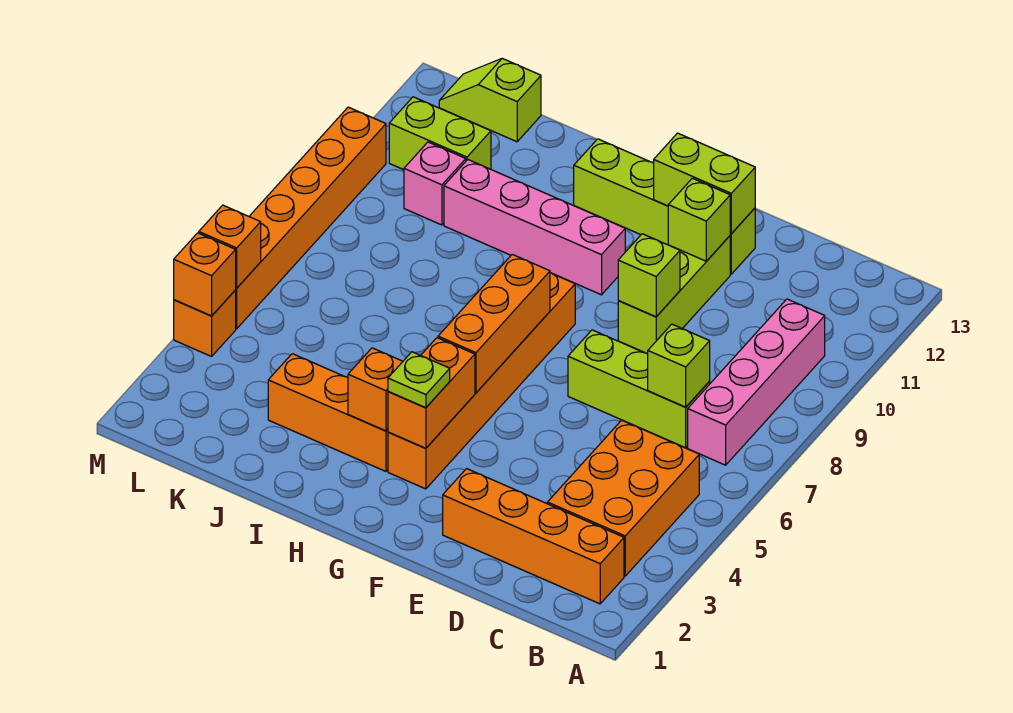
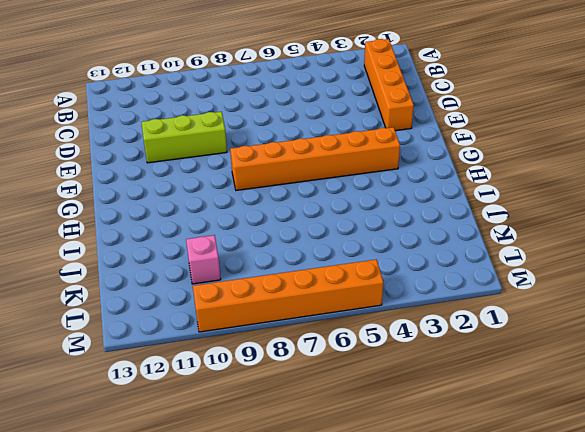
none -> orange brick B3:C5 level 1
none -> pink brick B7:B10 level 1
none -> lime brick C7:E7 level 1

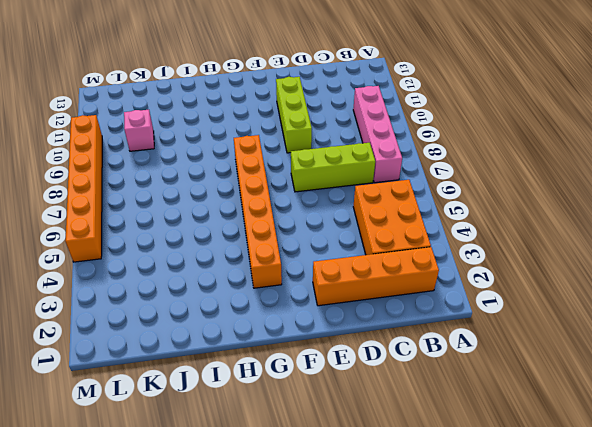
none -> lime brick E12:H12 level 1
none -> pink brick G10:J10 level 1
none -> orange brick H3:J3 level 1

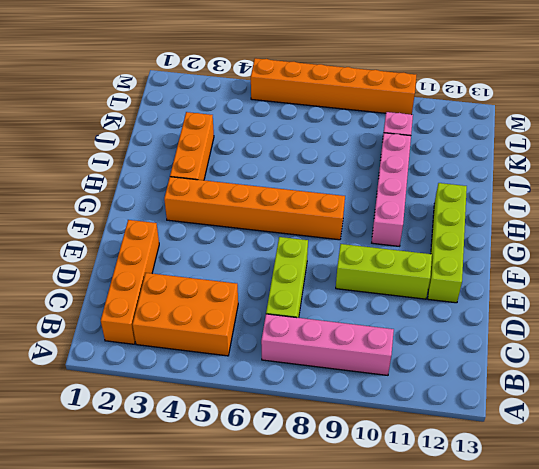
none -> lime brick K11:L11 level 1
none -> lime slope K13:L13 level 1 top K
none -> orange brick M4 level 1

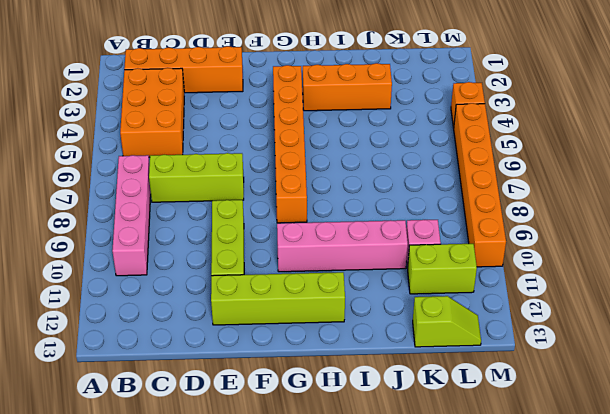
none -> lime brick C7 level 2
none -> lime brick E9 level 2
none -> lime brick E11 level 2

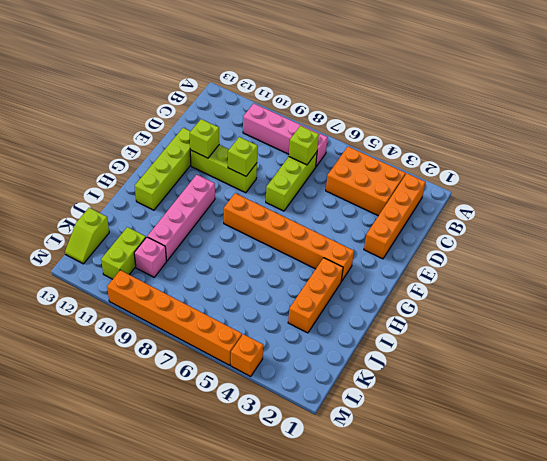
none -> lime brick E12:F12 level 2
none -> orange brick G3:G4 level 2
none -> orange brick G5:G7 level 2

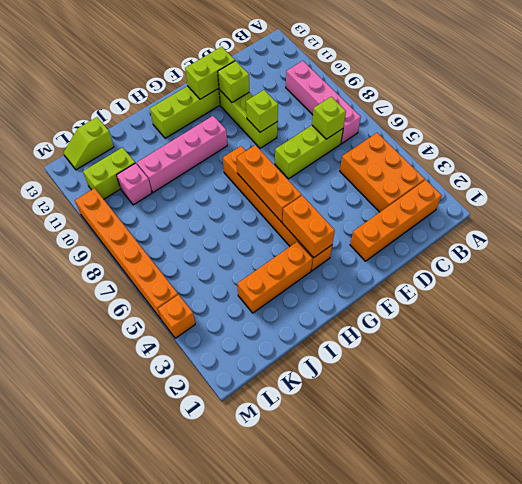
none -> orange brick H3 level 2
none -> orange brick M4 level 2
none -> orange brick M5 level 2

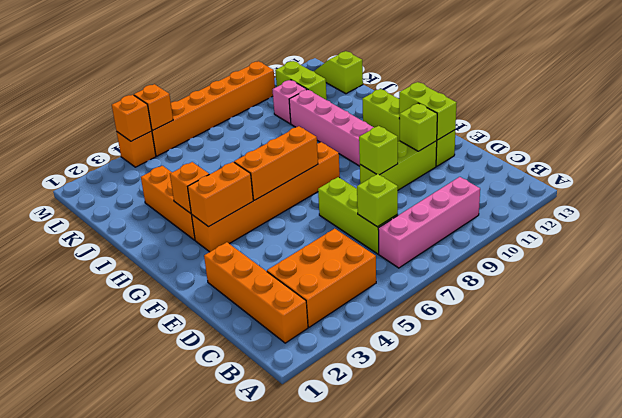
none -> lime plate G3 level 3

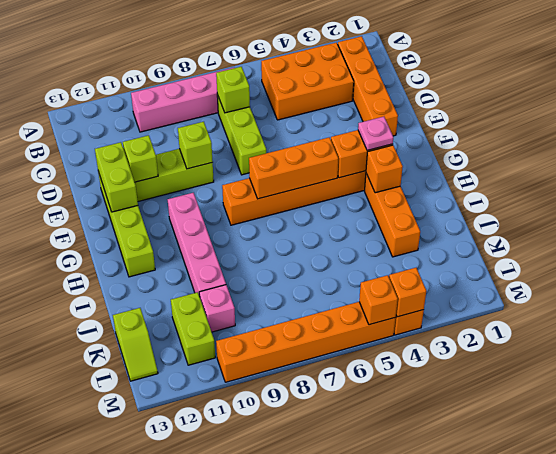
pink plate G3 level 3 -> lime plate G3 level 3

